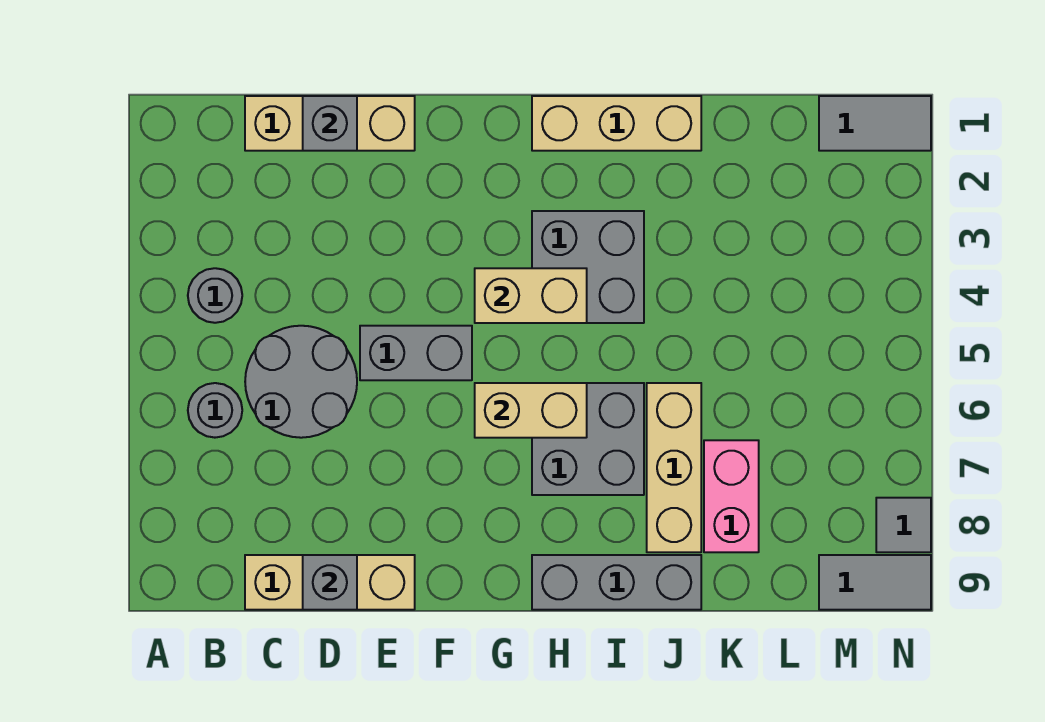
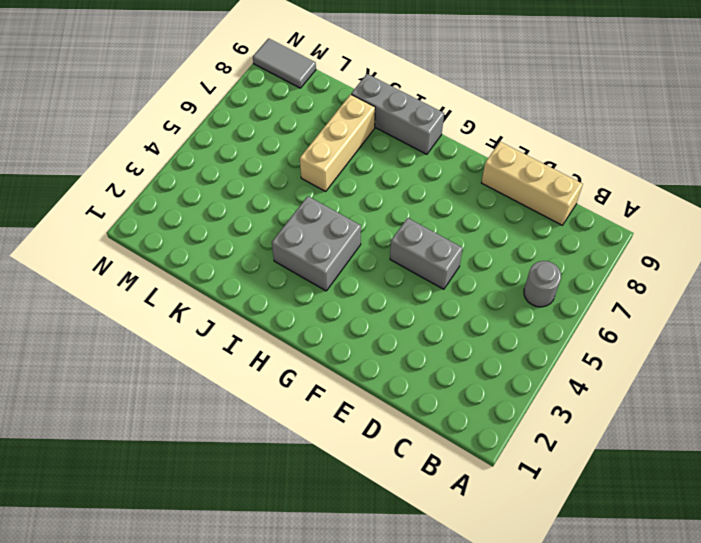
none -> grey round brick B4 level 1
none -> tan brick C1:E1 level 1
none -> grey round brick C5:D6 level 1

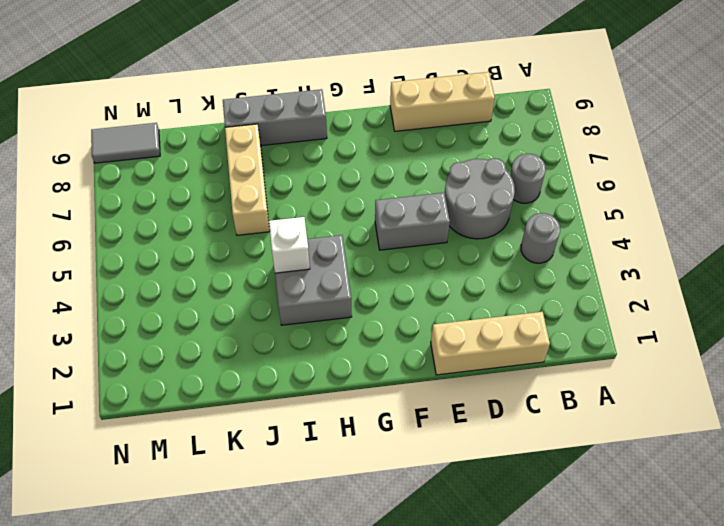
white brick I4 level 2 -> none
none -> tan brick H1:J1 level 1
none -> grey brick H6:I7 level 1
none -> pink brick K7:K8 level 1

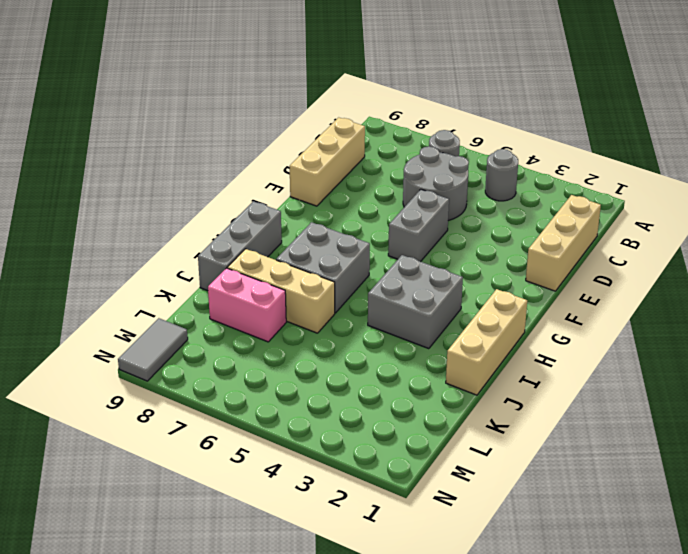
none -> grey tile M1:N1 level 1
none -> grey tile N8 level 1
none -> grey brick D1 level 2

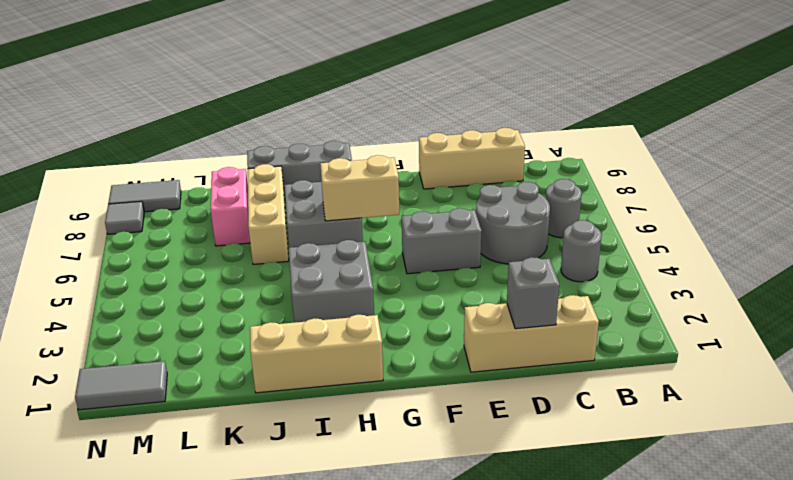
none -> grey brick D9 level 2
none -> tan brick G4:H4 level 2

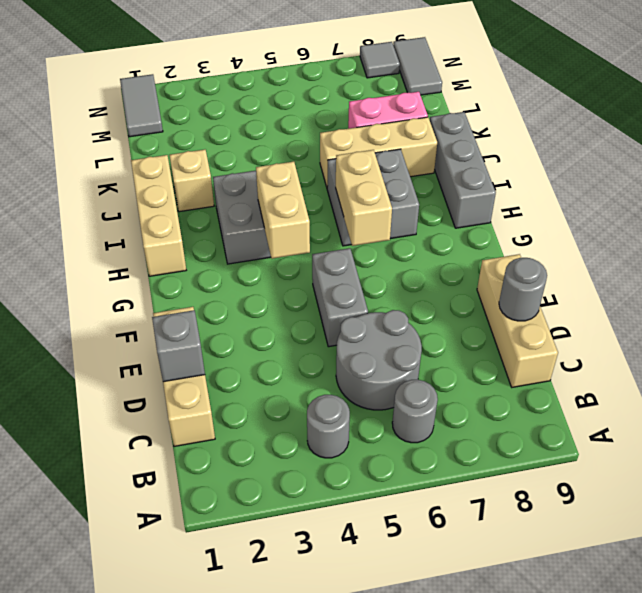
grey round brick D9 level 2 -> grey brick D9 level 2
tan brick J2 level 1 -> none

